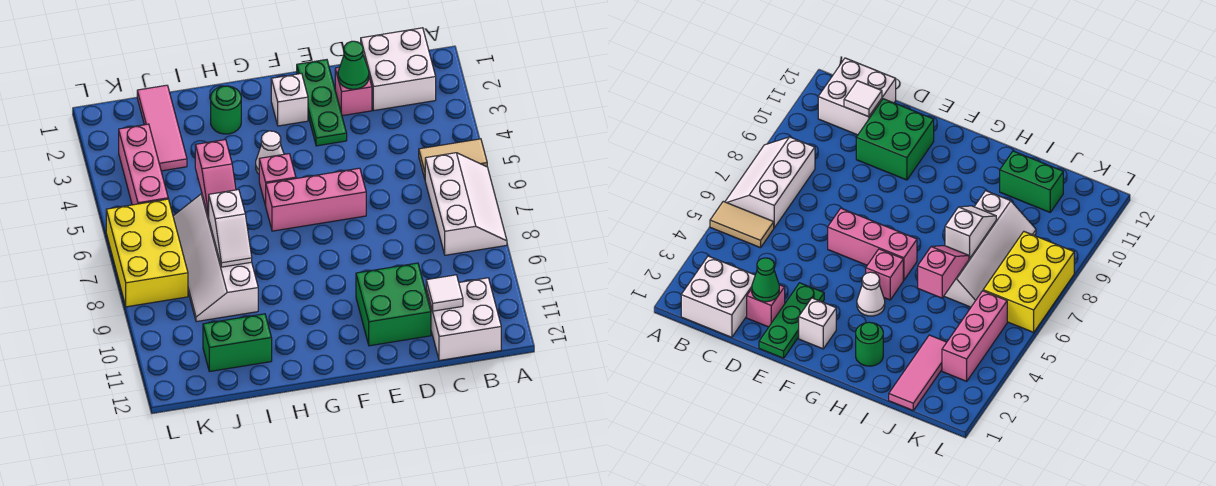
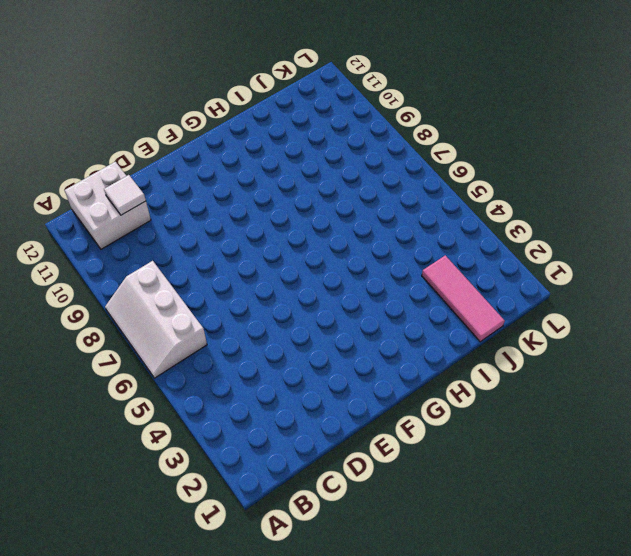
none -> tan tile A5:B5 level 1
none -> white brick B1:C2 level 1
none -> pink brick D2 level 1

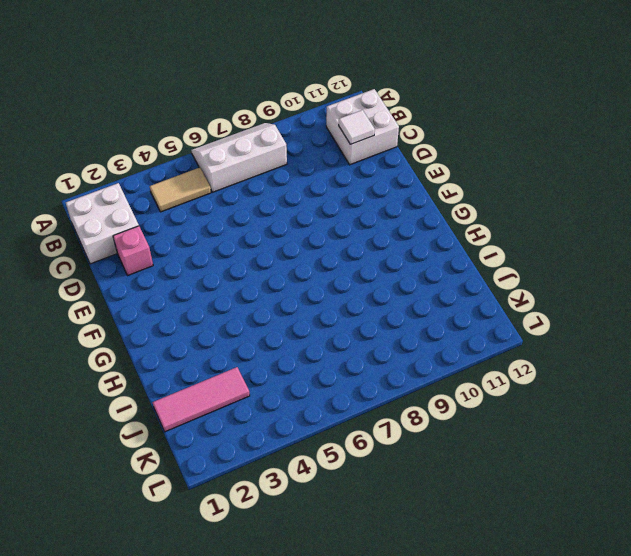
tan tile B4:B5 level 1 -> tan tile A5:B5 level 1
none -> green brick D10:E11 level 1
none -> green plate E1:E3 level 1
none -> pink brick E6:G6 level 1

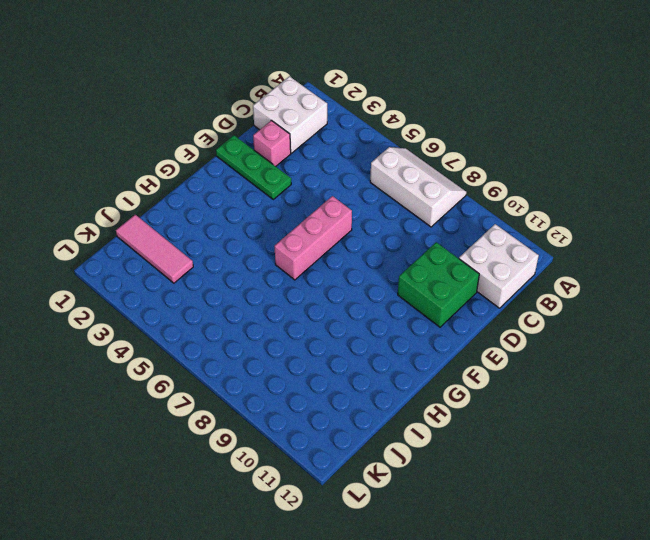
none -> tan tile A5:B5 level 1
none -> white brick F2 level 1
none -> white cone G4 level 1

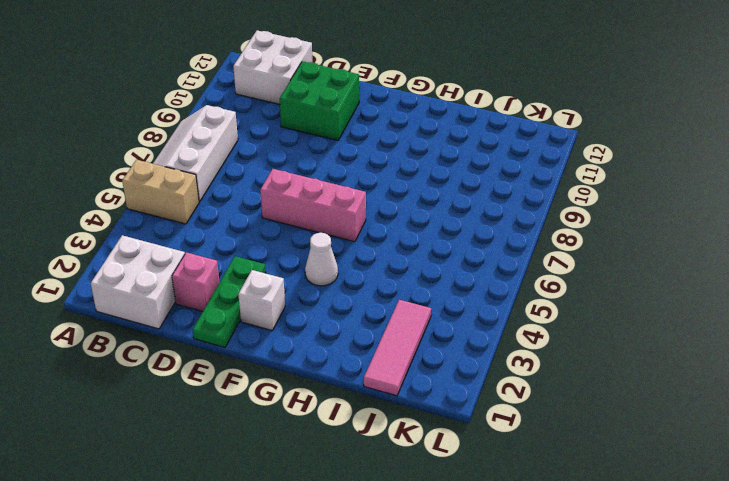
tan brick A5:B5 level 1 -> tan tile A5:B5 level 1
none -> pink brick G5 level 1
none -> green round brick H2 level 1
none -> white slope I6:J9 level 1 top I

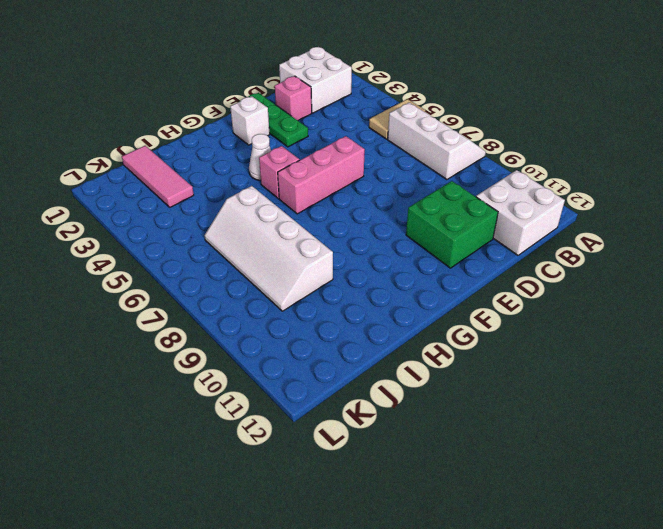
none -> green round brick H2 level 1
none -> green brick I11:J11 level 1
none -> pink brick K3:K5 level 1

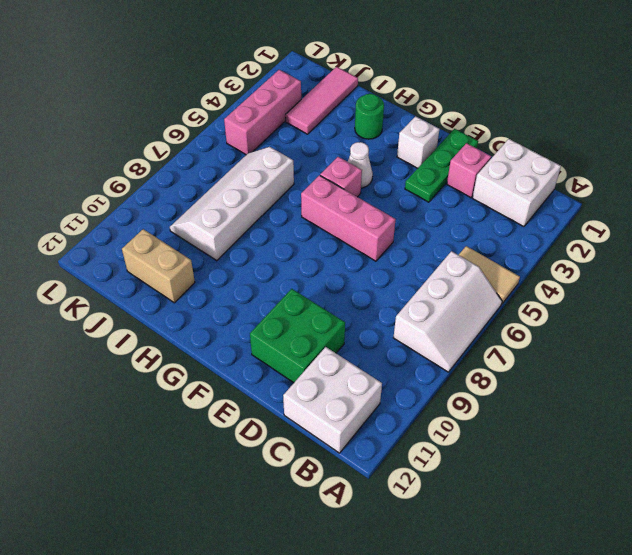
tan brick I11:J11 level 1 -> green brick I11:J11 level 1
none -> yellow brick K6:L8 level 1
none -> white tile C11 level 2
none -> green cone D2 level 2

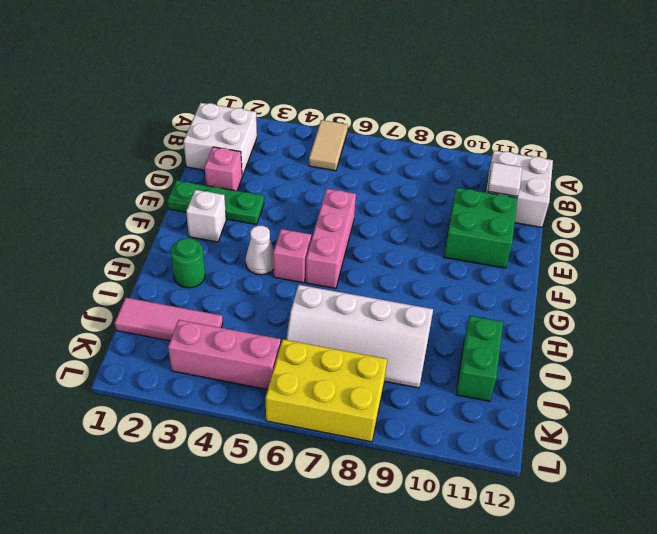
none -> white slope A6:B8 level 1 top B
none -> green cone D2 level 2
none -> pink slope I5:I6 level 2 top 5

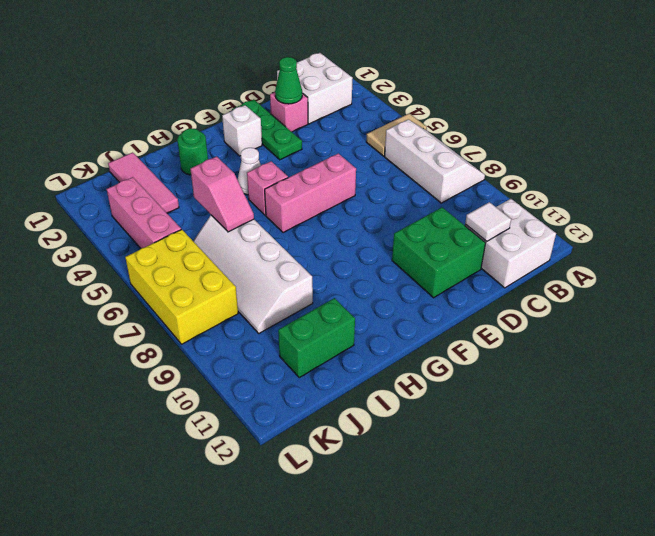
none -> white slope I7:I8 level 2 top 7

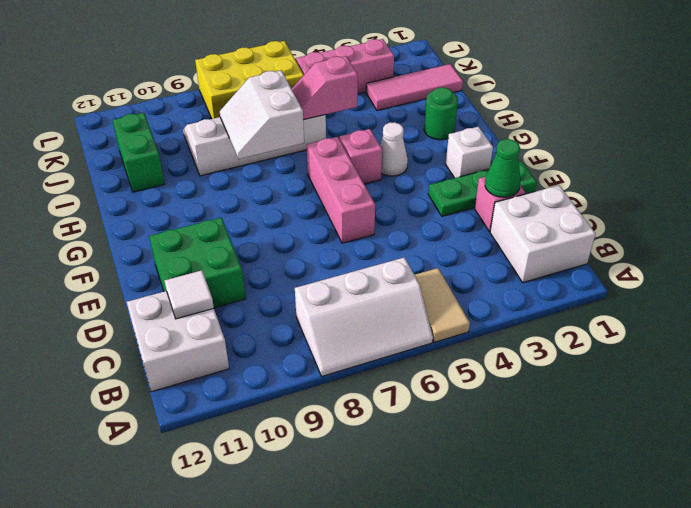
white slope H7:I8 level 2 top 7 -> white slope I7:I8 level 2 top 7

